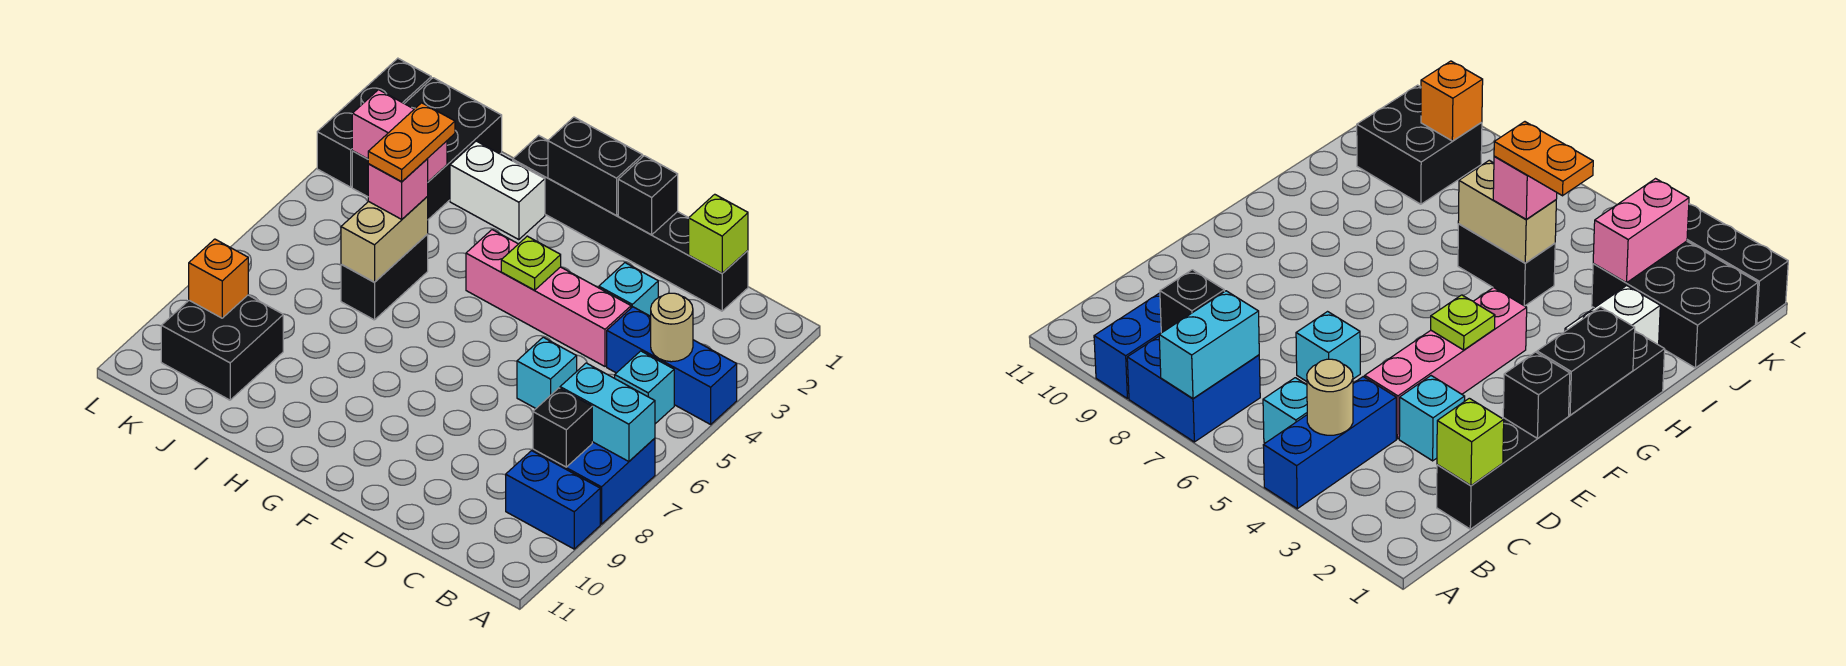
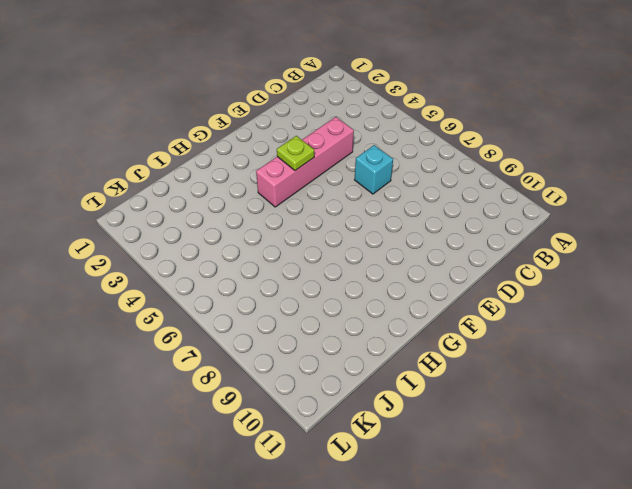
none -> blue brick A4:C4 level 1
none -> blue brick A7:B8 level 1
none -> blue brick A9:B9 level 1

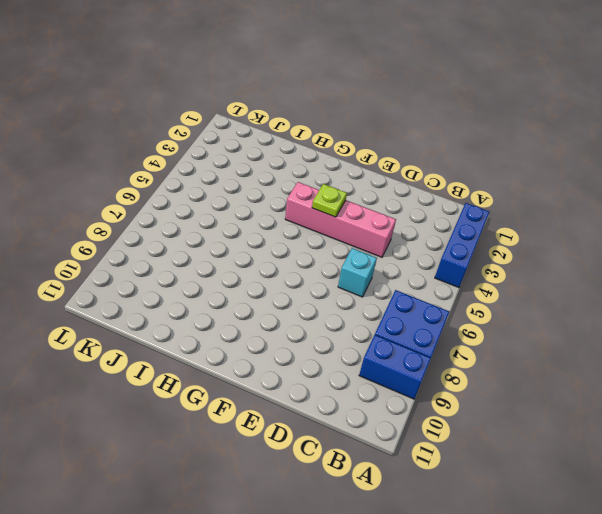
blue brick A2:A4 level 1 -> blue brick A4:C4 level 1
none -> cyan brick B5 level 1
none -> black brick C1:H1 level 1
none -> cyan brick D3 level 1

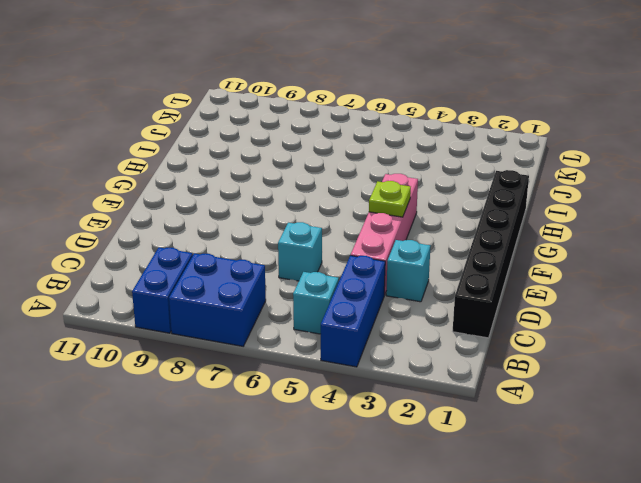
none -> white brick H2:I2 level 1
none -> black brick I5:I6 level 1
none -> black brick J1:K3 level 1

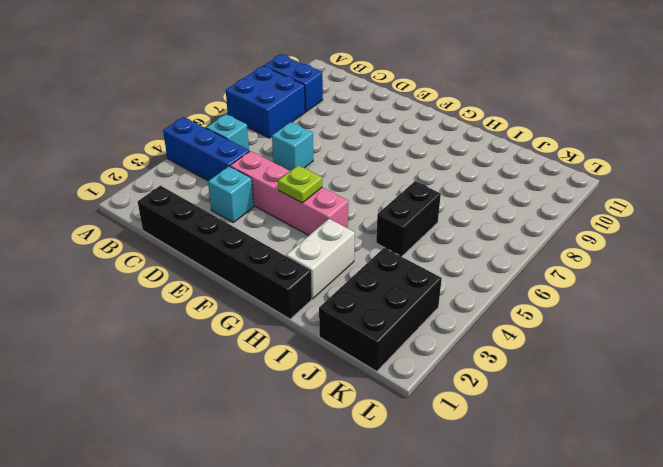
white brick H2:H3 level 1 -> white brick H2:I2 level 1
none -> black brick J9:K10 level 1
none -> black brick L1:L3 level 1
none -> cyan brick A7:B7 level 2

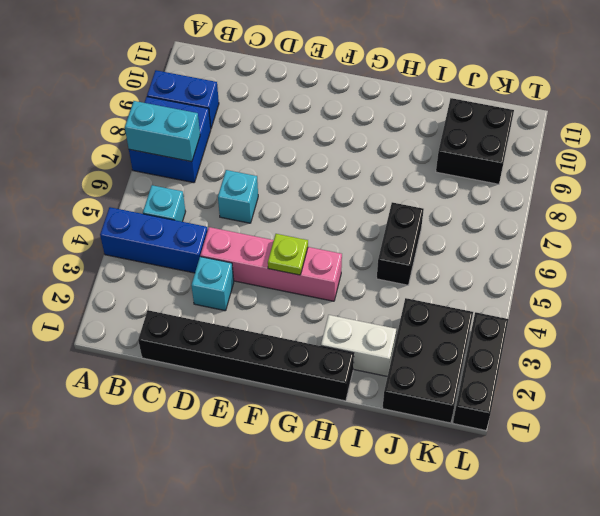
none -> tan round brick B4 level 2
none -> black brick B8 level 2
none -> lime brick C1 level 2

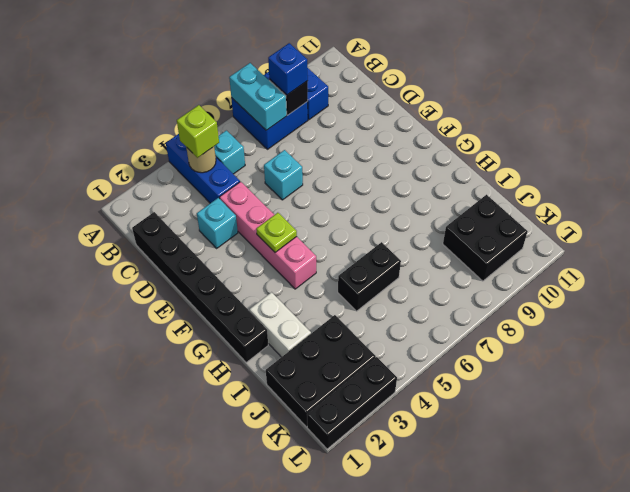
lime brick B4 level 3 -> lime brick C1 level 2
blue brick B8 level 3 -> none
none -> black brick E1 level 2
none -> black brick F1:G1 level 2
none -> tan brick I5:I6 level 2

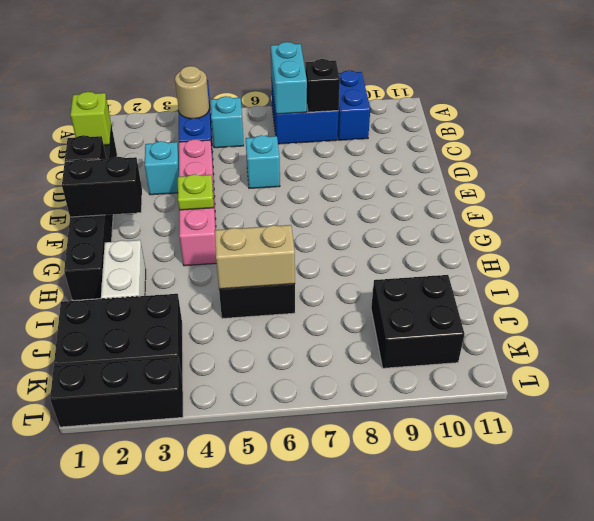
black brick F1:F2 level 2 -> black brick F1:G1 level 2
none -> pink brick J3:K3 level 2
none -> orange brick K9 level 2
none -> pink brick I5 level 3

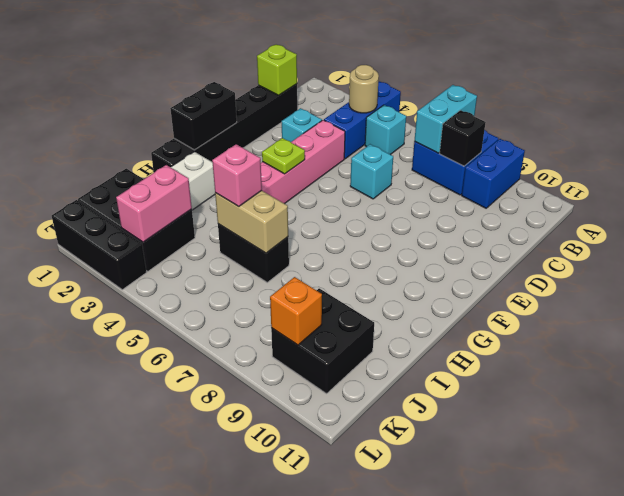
none -> black brick E1 level 2
none -> orange plate I4:I5 level 4

